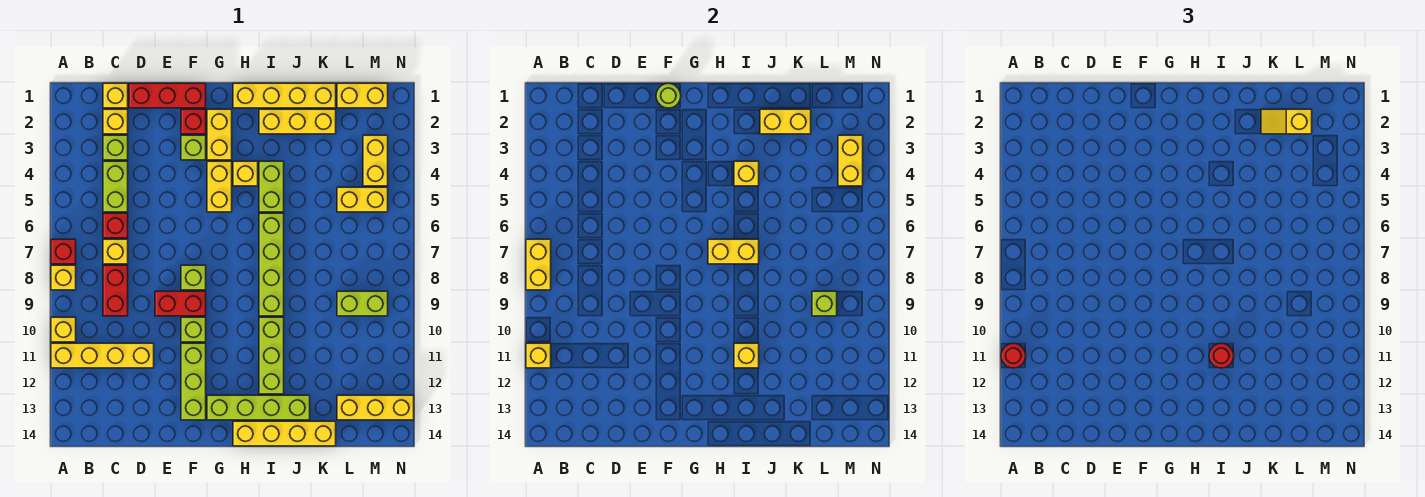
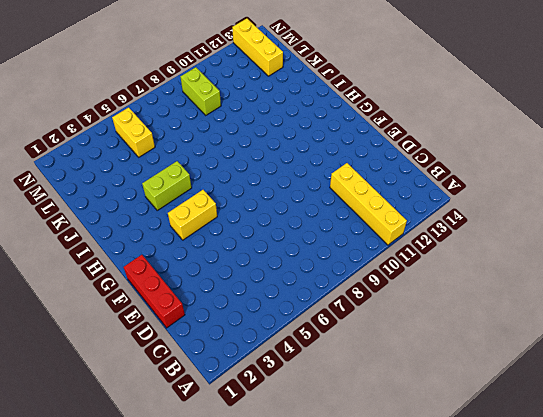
none -> red brick A7 level 1
none -> yellow brick A8 level 1
none -> yellow brick A10 level 1
none -> yellow brick C1 level 1

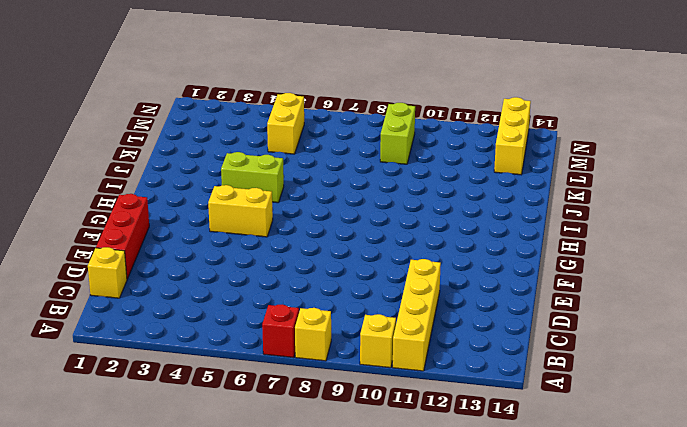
none -> yellow brick C2 level 1
none -> lime brick C3 level 1
none -> lime brick C4:C5 level 1
none -> red brick C6 level 1

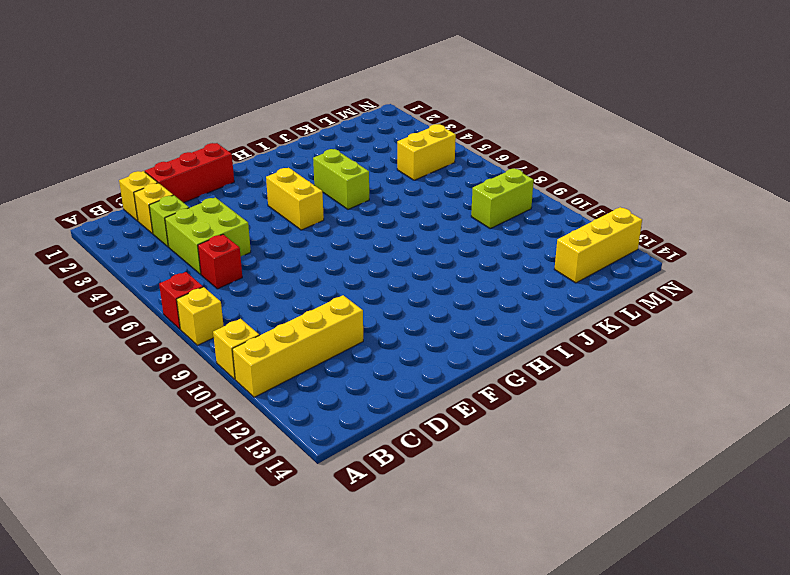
lime brick C4:D5 level 1 -> lime brick C4:C5 level 1
none -> yellow brick C7 level 1
none -> red brick C8:C9 level 1
none -> red brick E9:F9 level 1
none -> red brick F2 level 1

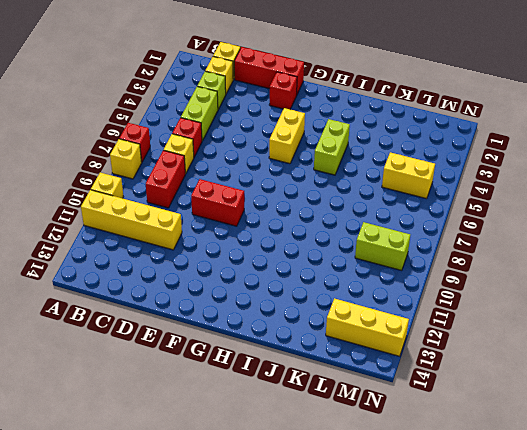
none -> lime brick F3 level 1
none -> lime brick F8 level 1
none -> lime brick F10 level 1
none -> lime brick F11:F13 level 1

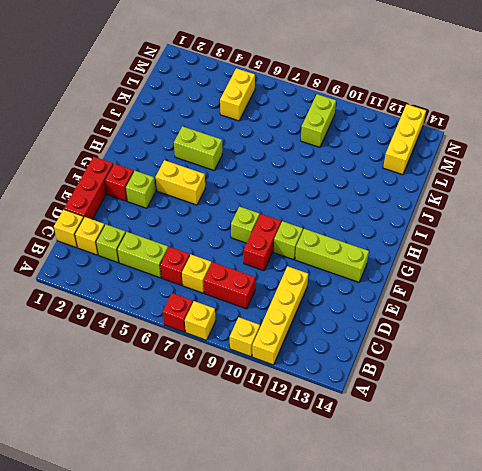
none -> yellow brick G2:G3 level 1
none -> lime brick G13:J13 level 1
none -> yellow brick H1:K1 level 1
none -> yellow brick H4 level 1

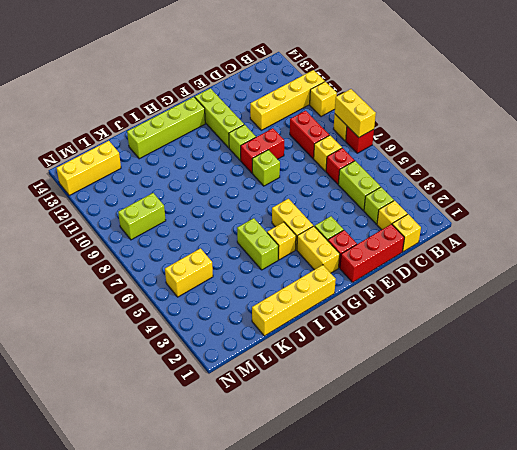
none -> yellow brick H14:K14 level 1
none -> yellow brick I2:K2 level 1
none -> lime brick I6:I9 level 1
none -> lime brick I10:I12 level 1

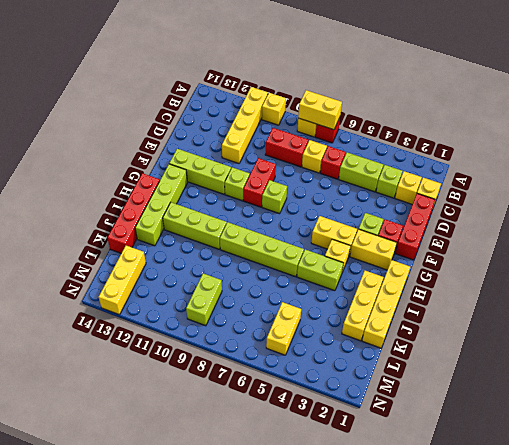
red brick H14:K14 level 1 -> yellow brick H14:K14 level 1
none -> yellow brick L1:M1 level 1
none -> yellow brick M3:M4 level 1
none -> yellow brick A11 level 2
none -> lime round brick F1 level 2

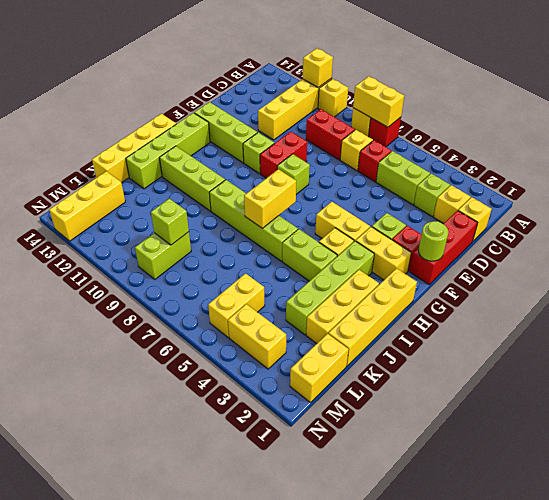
lime brick H3:K3 level 1 -> none
none -> yellow brick I4 level 2
none -> yellow brick I11 level 2
none -> yellow brick J2:K2 level 2
none -> yellow brick M3:M4 level 2

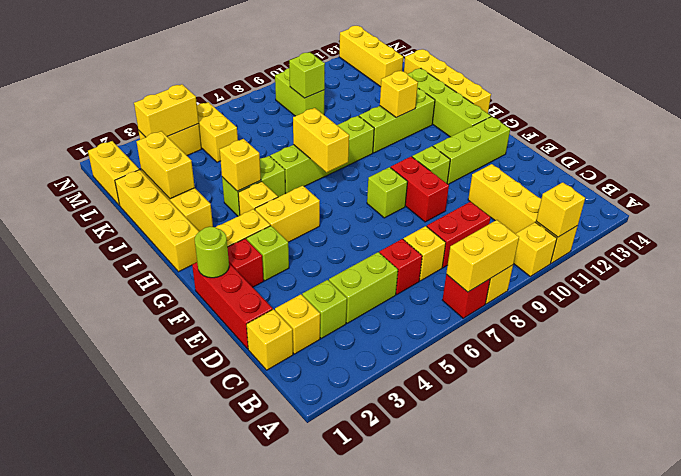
none -> red round brick A11 level 3
none -> red round brick I11 level 3
none -> yellow slope K2:L2 level 3 top L

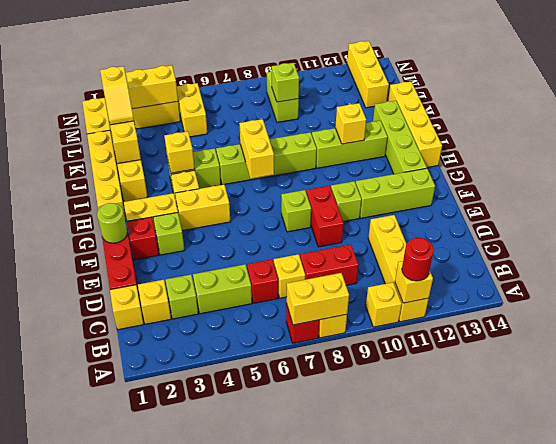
none -> red round brick I11 level 3

